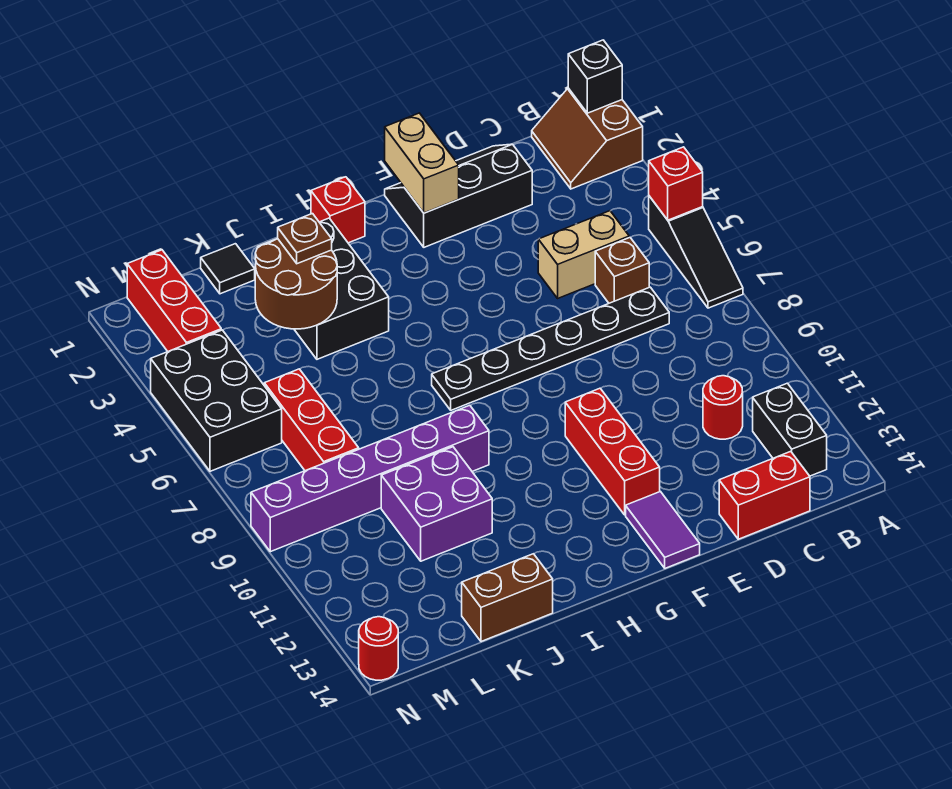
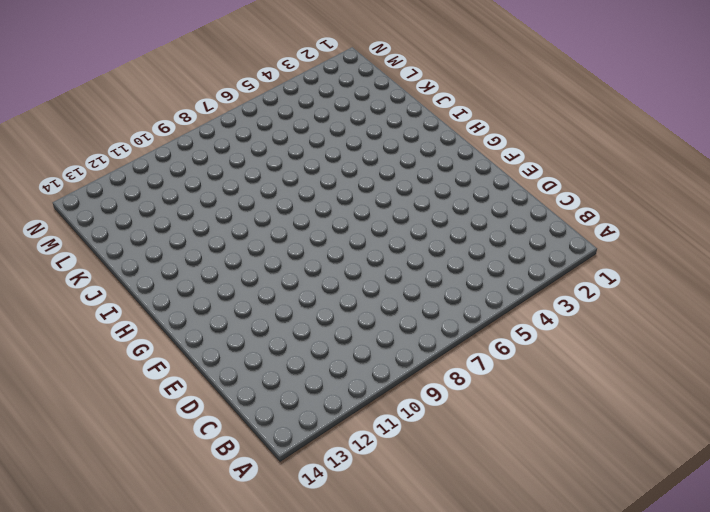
none -> brown slope A1:B2 level 1 top A
none -> black slope A5:A7 level 1 top 5
none -> black brick B12:B13 level 1

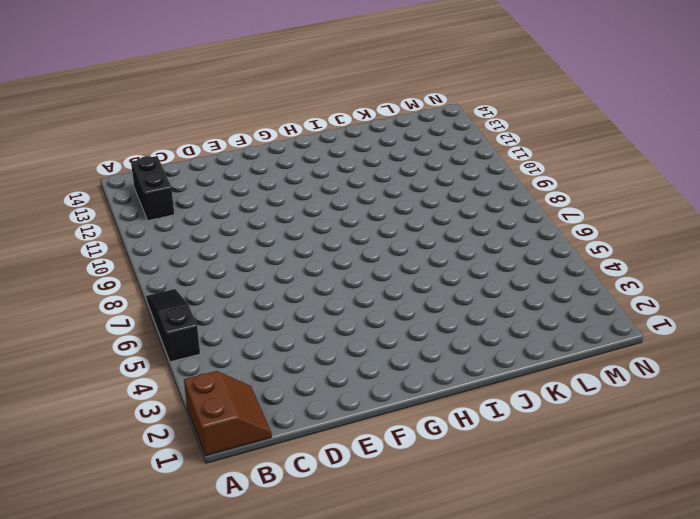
none -> tan brick C5:D5 level 1
none -> brown brick C6 level 1
none -> black plate C7:H7 level 1

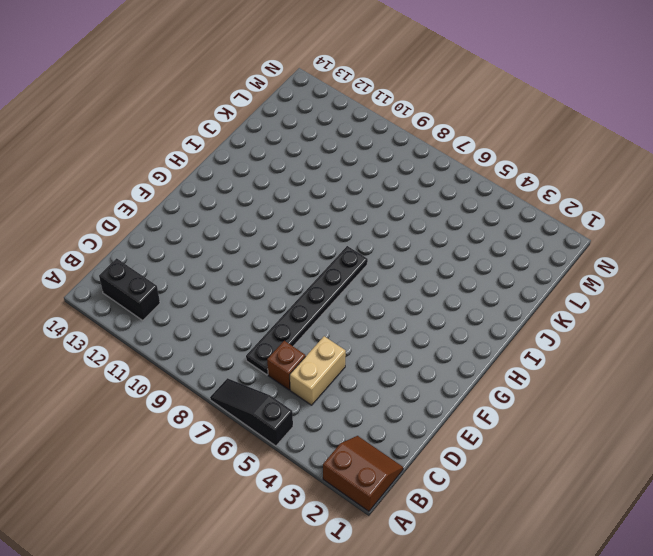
none -> red round brick C11 level 1
none -> red brick C14:D14 level 1
none -> black slope D1:F2 level 1 top 2

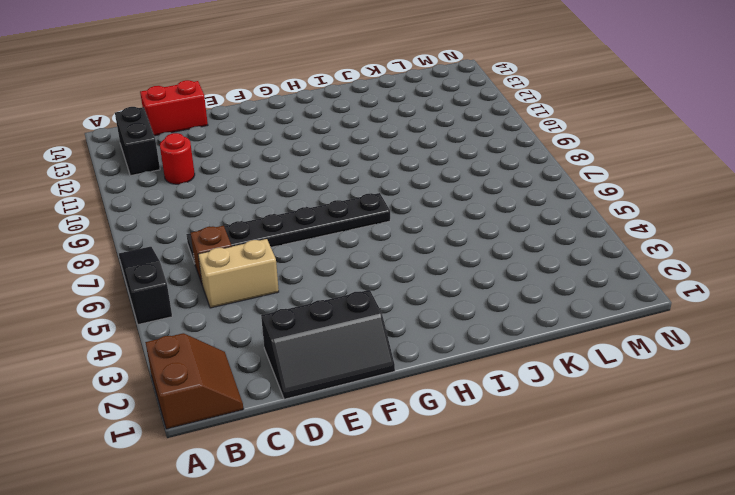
none -> red brick F10:F12 level 1
none -> purple tile F13:F14 level 1
none -> red brick H1 level 1

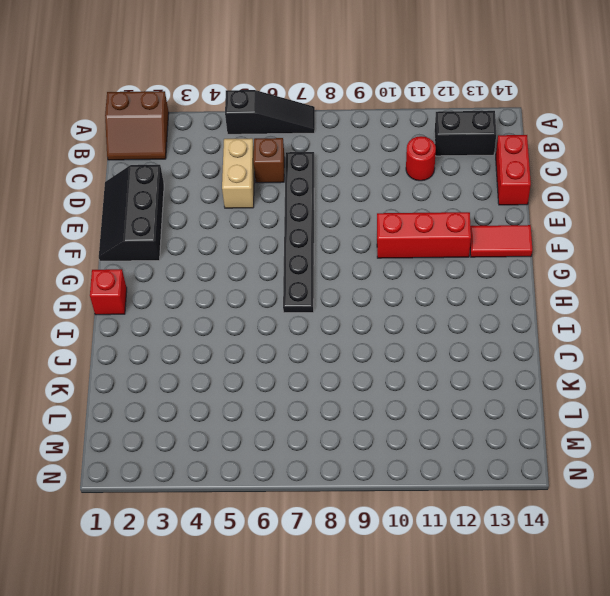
red tile F13:F14 level 1 -> purple tile F13:F14 level 1
none -> black brick I2:J4 level 1
none -> purple brick I9:N9 level 1
none -> purple brick J10:K11 level 1

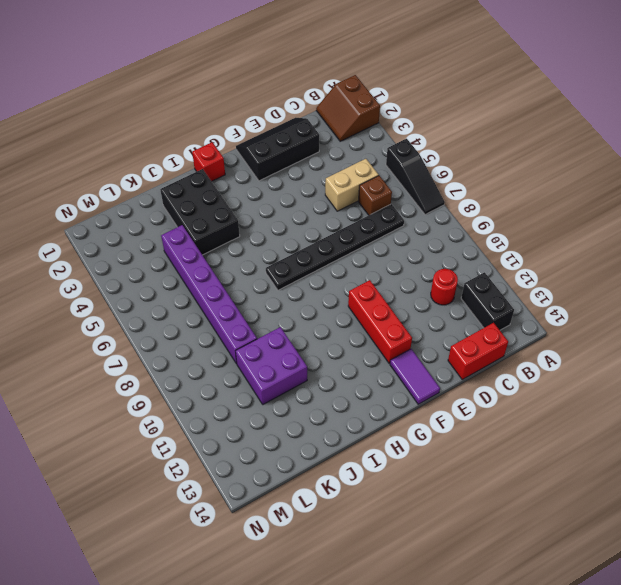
purple brick K4:K9 level 1 -> purple brick I9:N9 level 1
none -> brown brick J14:K14 level 1
none -> black tile K1 level 1
none -> red brick L6:L8 level 1

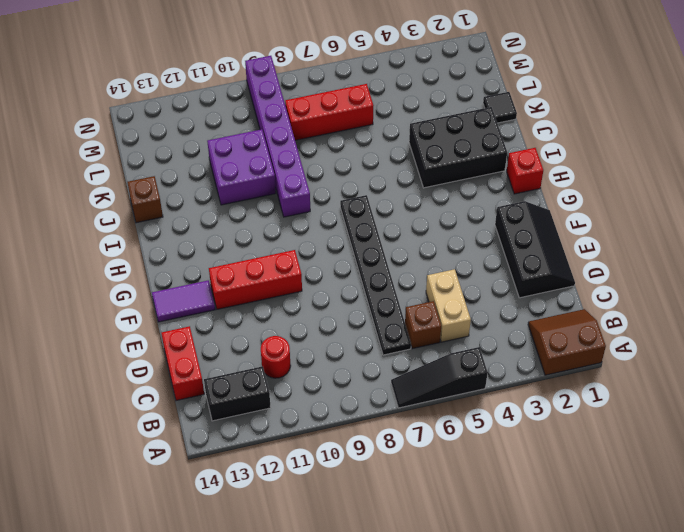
brown brick J14 level 1 -> brown brick J14:K14 level 1
none -> red brick M1:M3 level 1
none -> black brick M4:N6 level 1
none -> red round brick N14 level 1

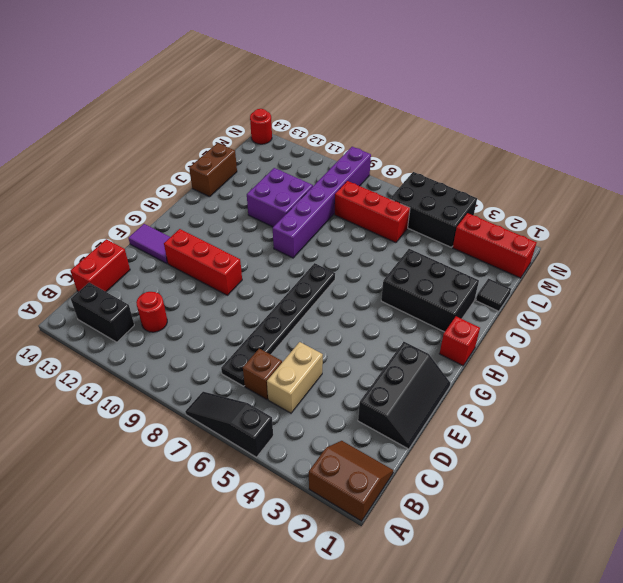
none -> black brick A1 level 2
none -> red brick A5 level 2
none -> tan brick F1:F2 level 2

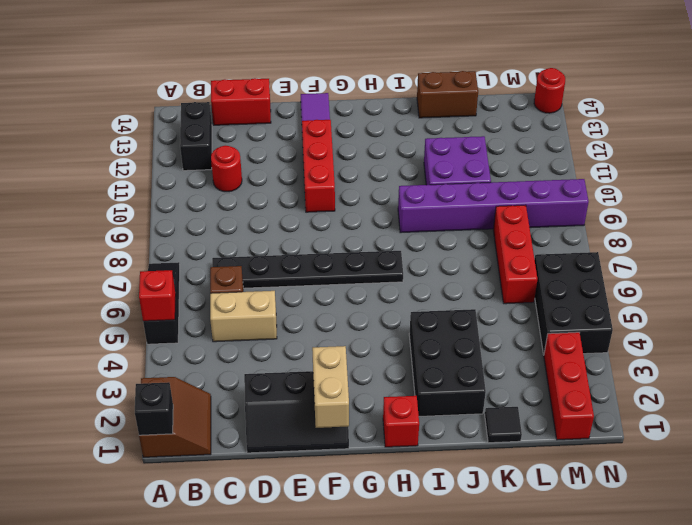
none -> brown round brick J3:K4 level 2
none -> brown plate J3 level 3

